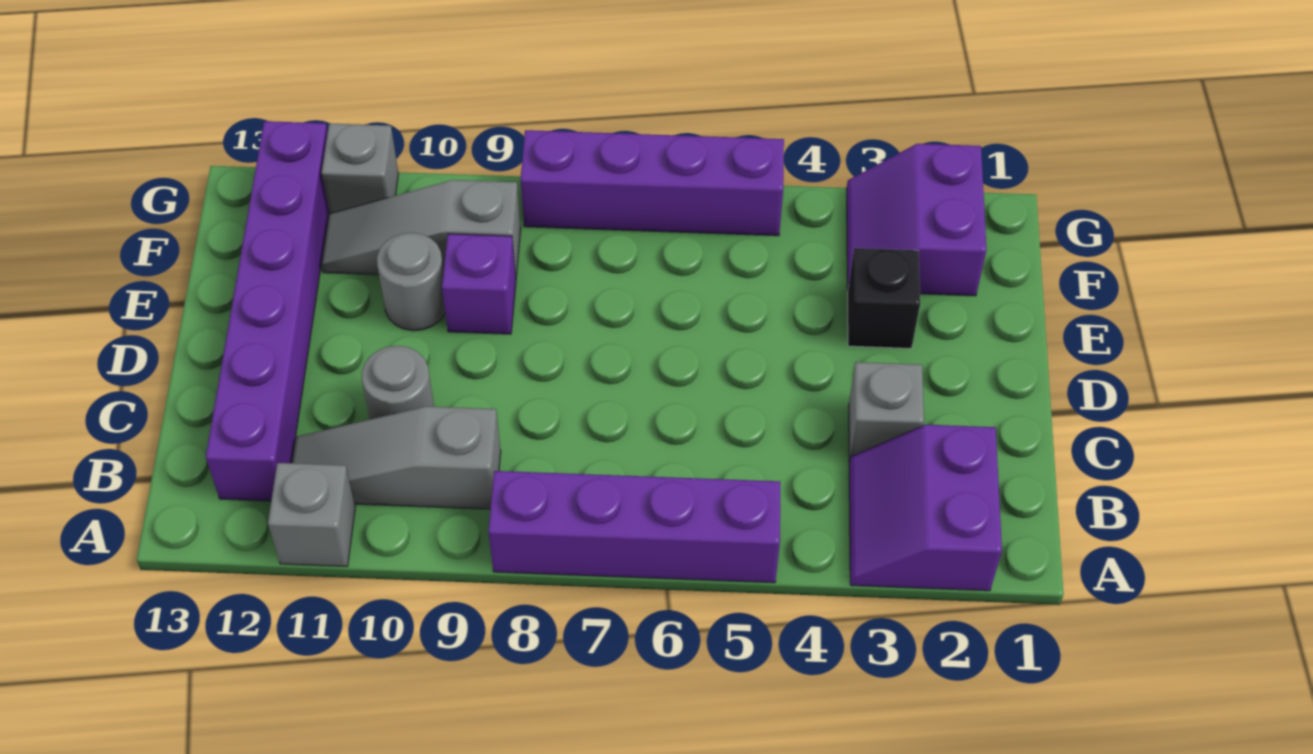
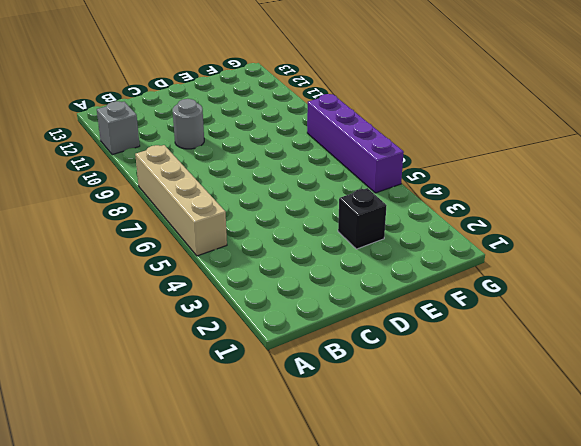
tan brick A5:A8 level 1 -> purple brick A5:A8 level 1
none -> purple slope A2:B3 level 1 top 2
none -> grey slope B9:B11 level 1 top 9
none -> purple brick B12:G12 level 1

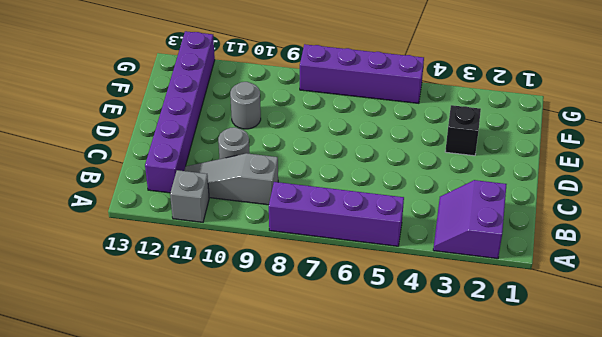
none -> grey brick C3 level 1
none -> purple brick E9 level 1
none -> purple slope F2:G3 level 1 top 2

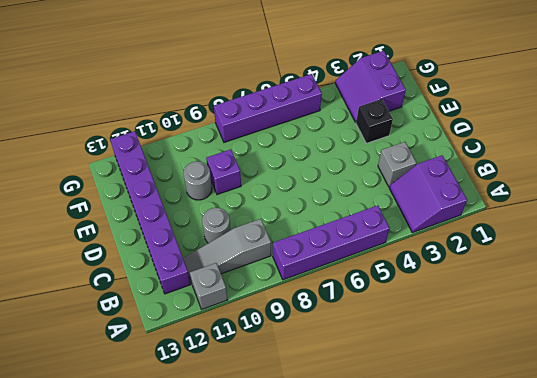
none -> grey slope F9:F11 level 1 top 9
none -> grey brick G11 level 1

